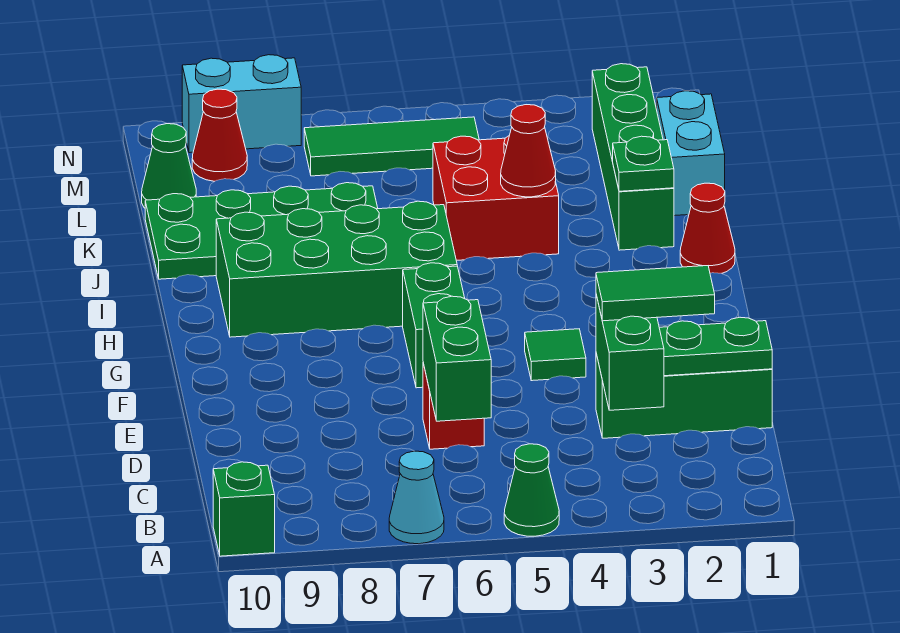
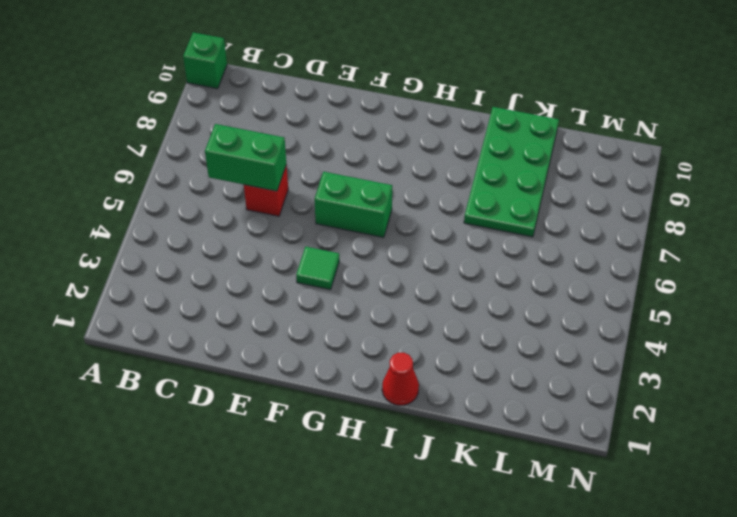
none -> green cone A5 level 1
none -> cyan cone A7 level 1
none -> green brick D1:D3 level 1

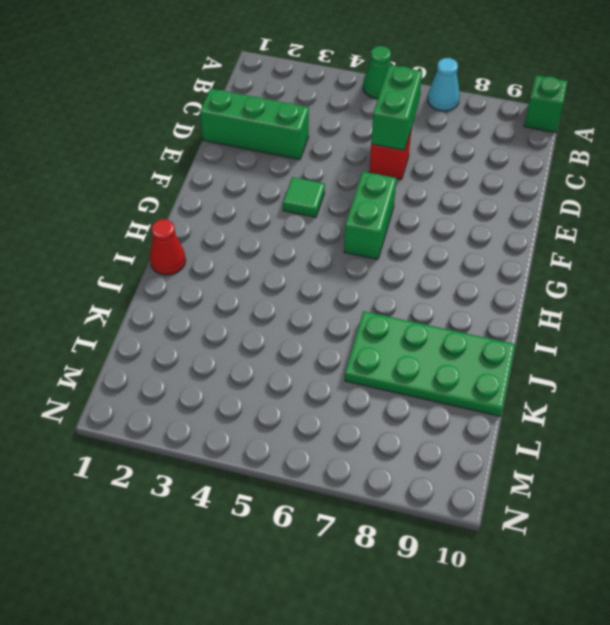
none -> green brick H6:I9 level 1
none -> green brick J2:M2 level 1
none -> red brick J4:K5 level 1

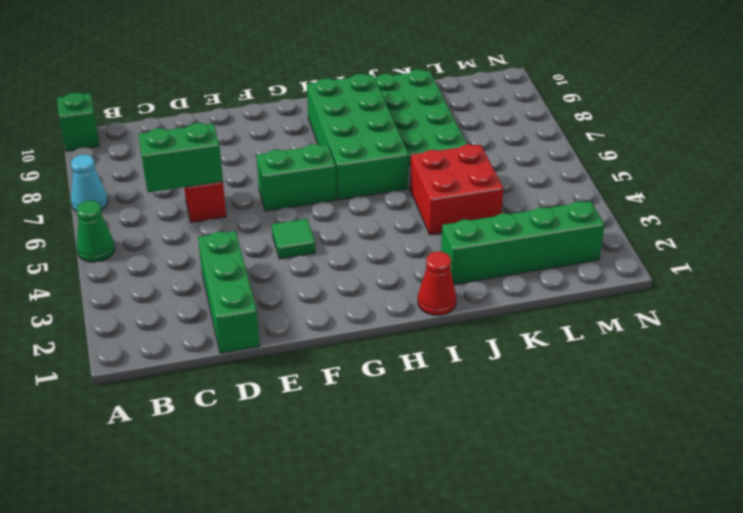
none -> cyan brick K1:L1 level 1
none -> green cone L10 level 1
none -> green tile M5:M7 level 1

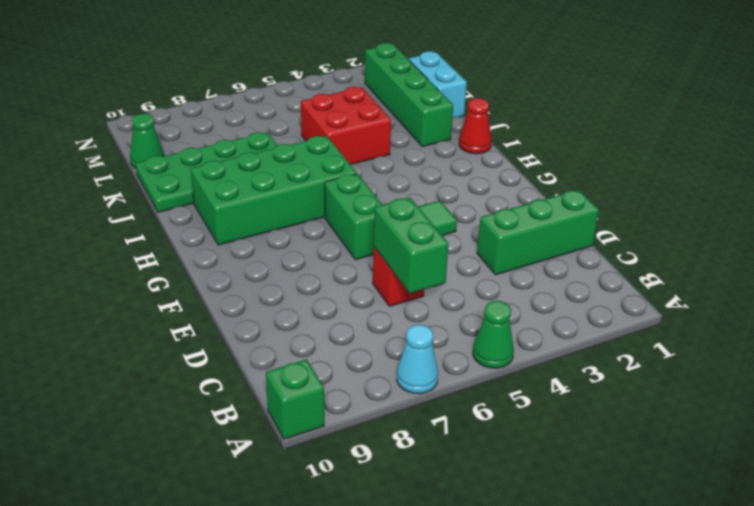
none -> green tile M5:M7 level 1
none -> red cone M9 level 1
none -> cyan brick N8:N9 level 1

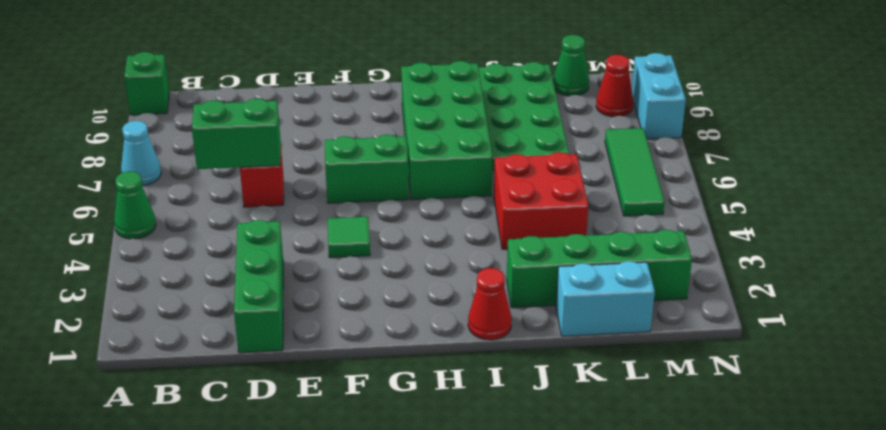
none -> green brick C3:D3 level 2
none -> green plate D1:D2 level 2
none -> green plate J2 level 2

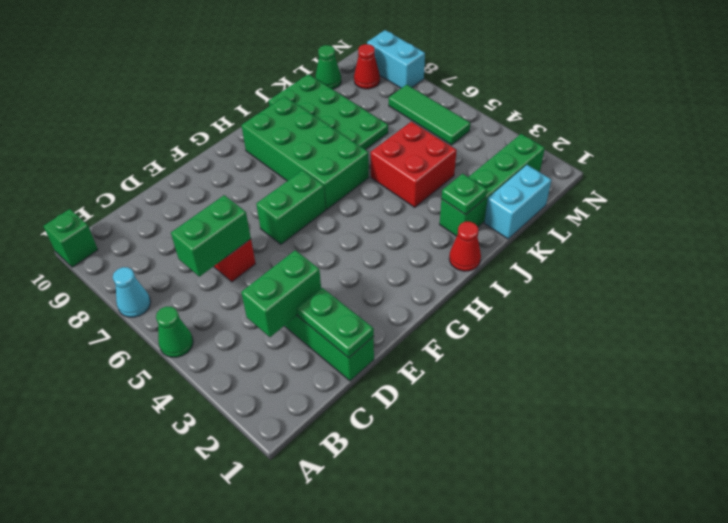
none -> green tile F4 level 1
none -> red cone J4 level 2
none -> green tile D2:D3 level 3

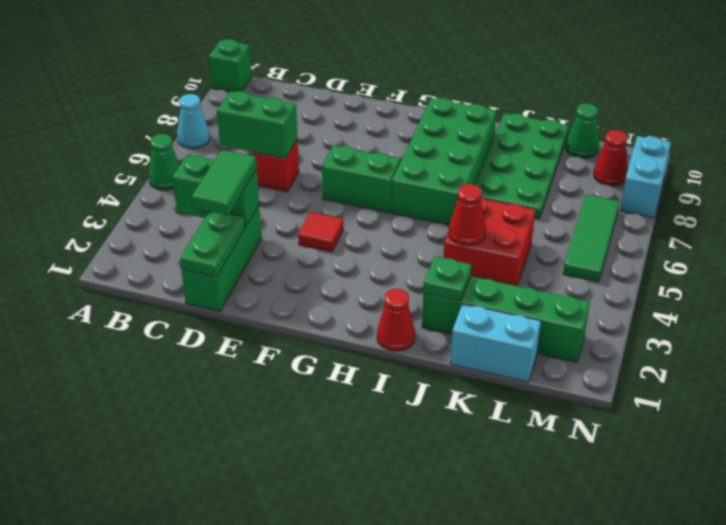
red tile F4 level 1 -> green tile F4 level 1

